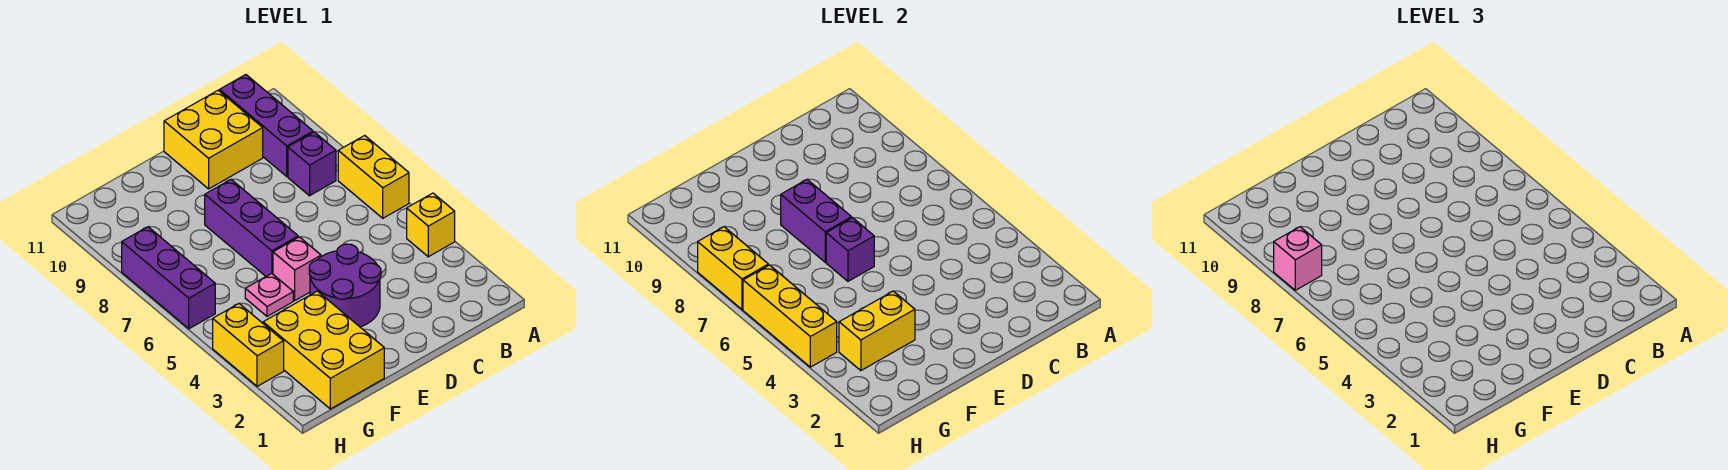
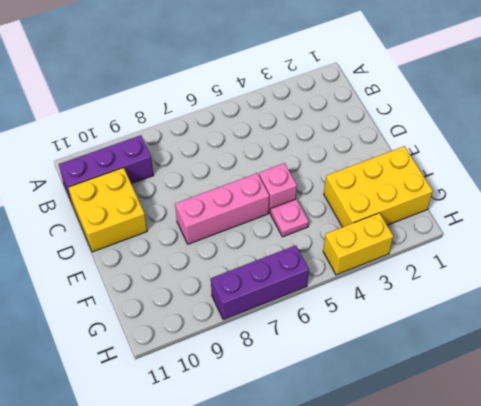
pink brick E6:E8 level 1 -> purple brick E6:E8 level 1
none -> yellow brick A4 level 1
none -> yellow brick A6:A7 level 1
none -> purple brick B8 level 1

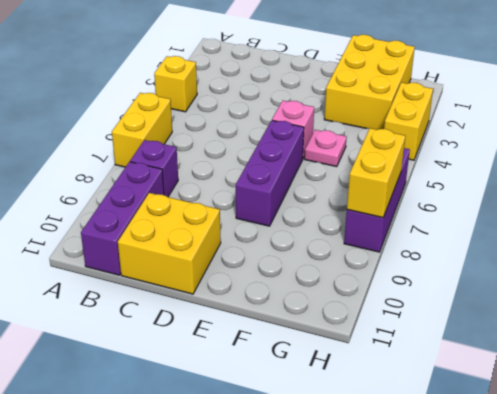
none -> purple round brick D3:E4 level 1
none -> purple brick E6 level 2
none -> purple brick E7:E8 level 2

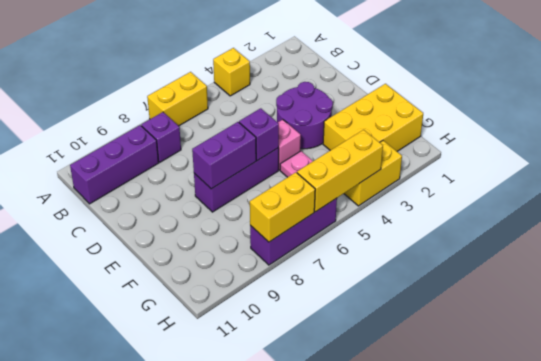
none -> yellow brick C10:D11 level 1
none -> yellow brick F3:G3 level 2
none -> pink brick H8 level 3

